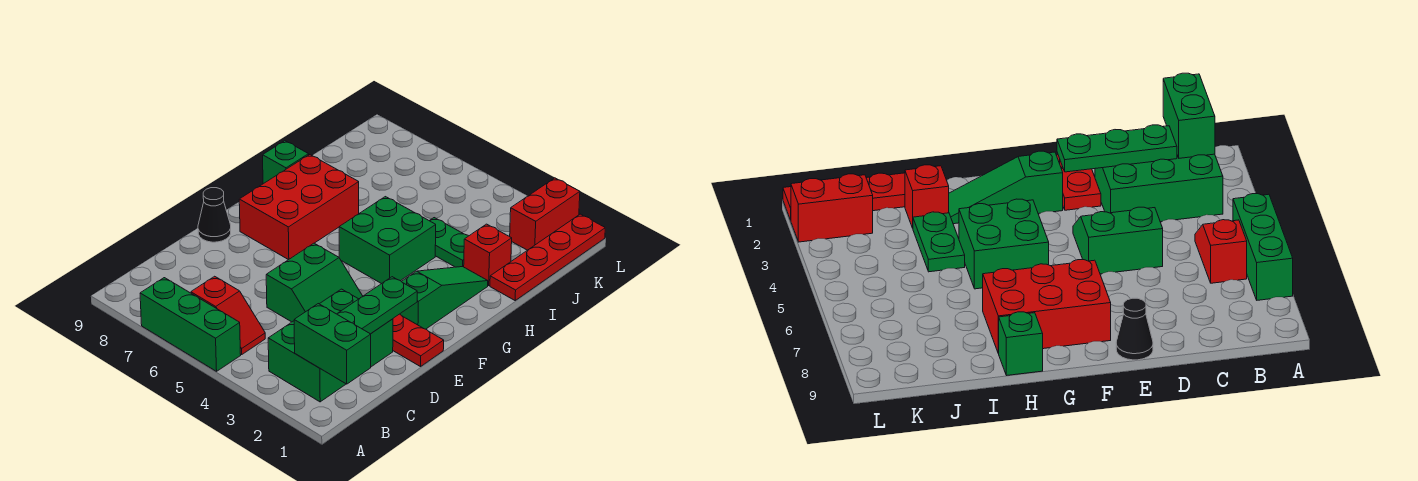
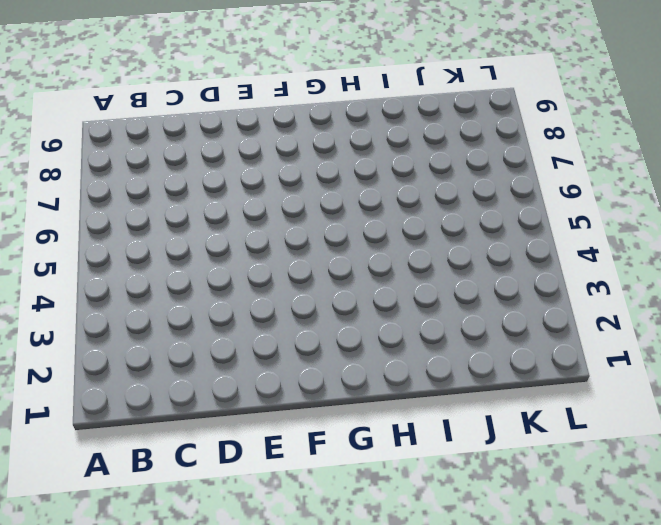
none -> green brick A5:A7 level 1
none -> green brick B2:D3 level 1
none -> red slope B5:B6 level 1 top 6

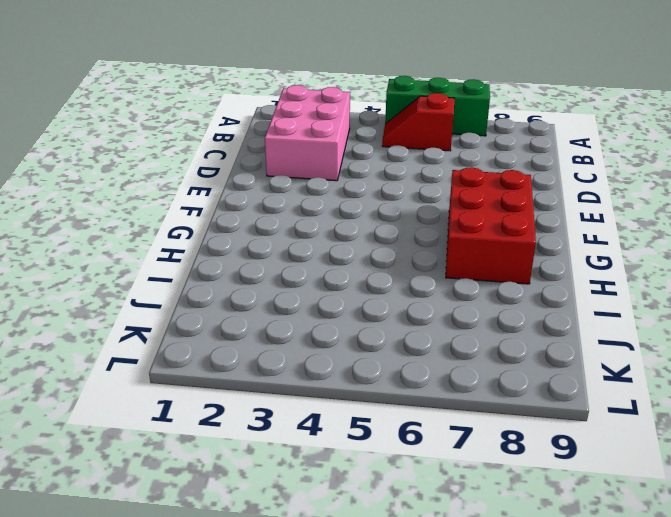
pink brick B2:D3 level 1 -> green brick B2:D3 level 1
none -> green slope D4:E5 level 1 top 5
none -> red plate E1:E2 level 1
none -> black cone E9 level 1

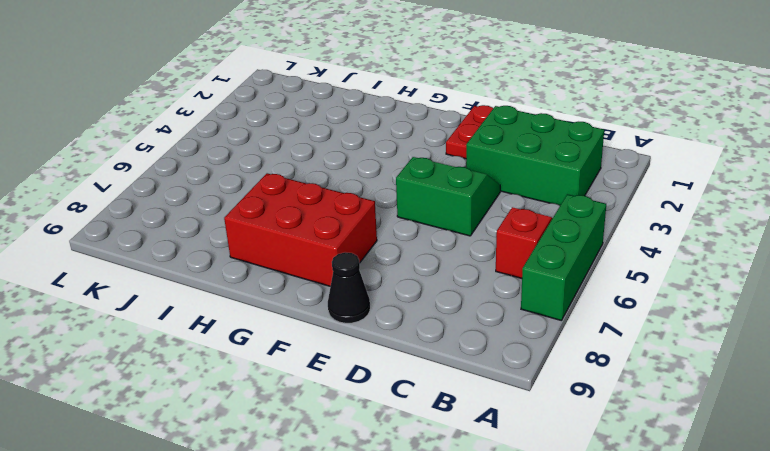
none -> green slope F2:H2 level 1 top F
none -> green brick G4:H5 level 1
none -> green brick H9 level 1

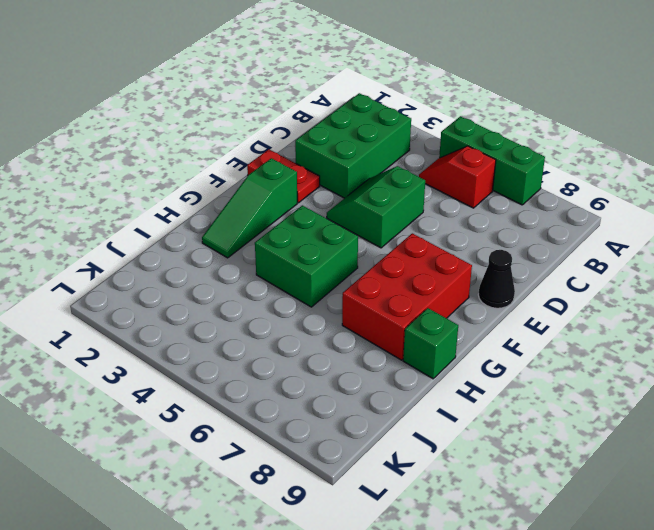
none -> red plate I1:L1 level 1
none -> red brick I2 level 1
none -> green plate I3:I4 level 1

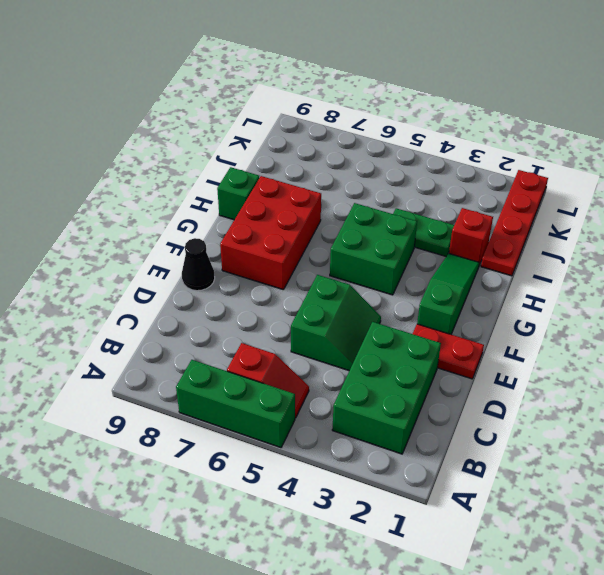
none -> red brick K2:L2 level 1
none -> green brick B1:B2 level 2
none -> green plate C2:E2 level 2

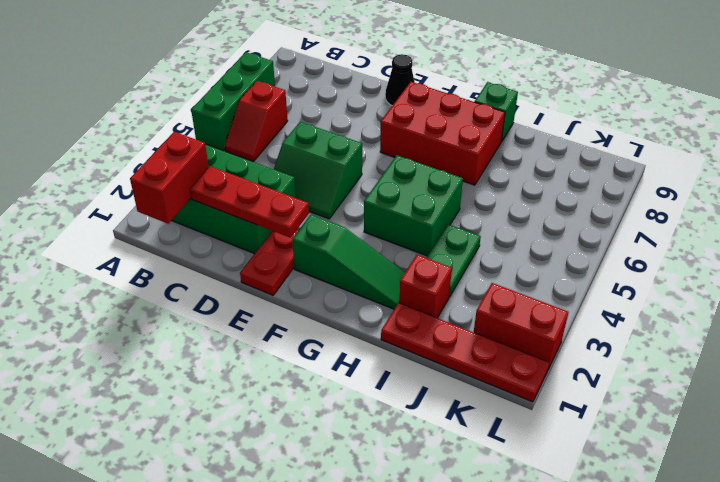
red brick B1:B2 level 2 -> green brick B1:B2 level 2
red plate C2:E2 level 2 -> green plate C2:E2 level 2

